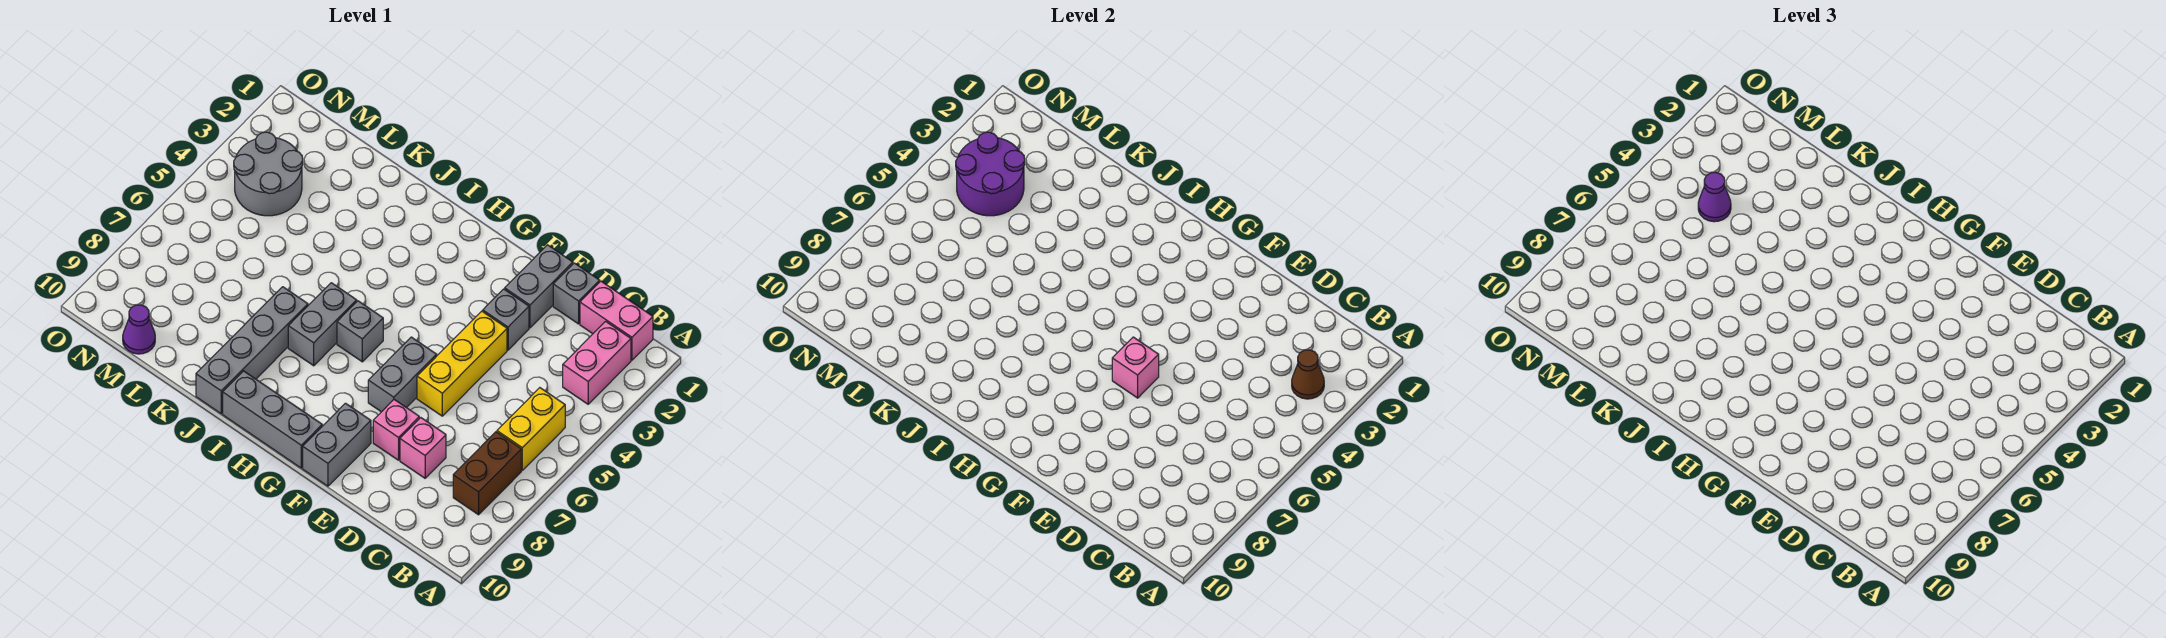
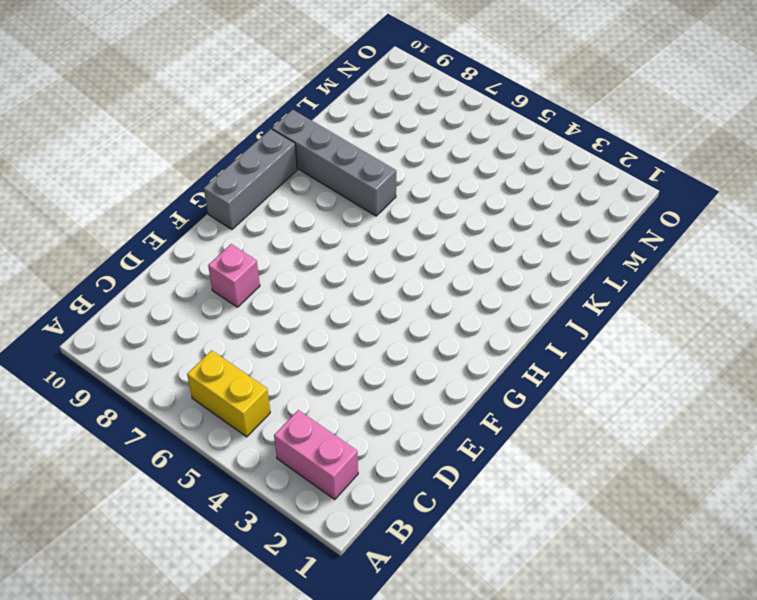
none -> pink brick B1:C1 level 1
none -> brown brick B7:B8 level 1
none -> grey brick D1 level 1

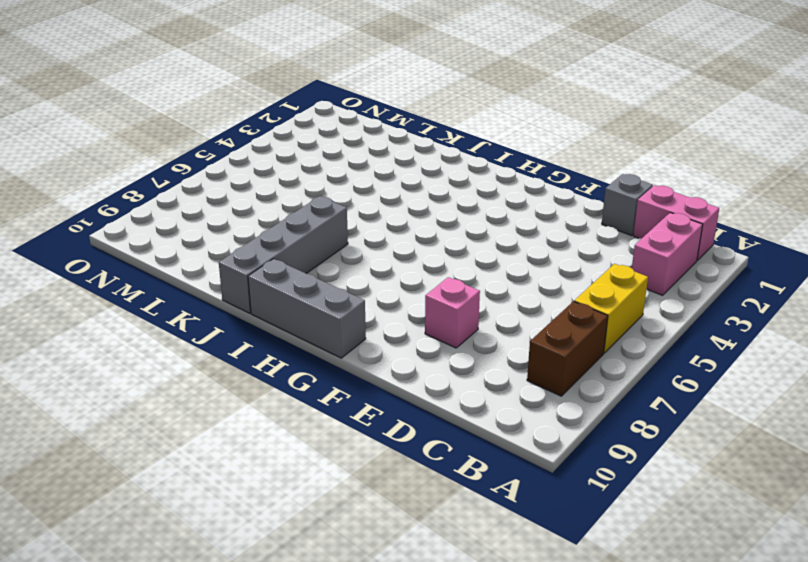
none -> pink brick D8 level 1
none -> grey brick E1:E2 level 1
none -> grey brick E3 level 1

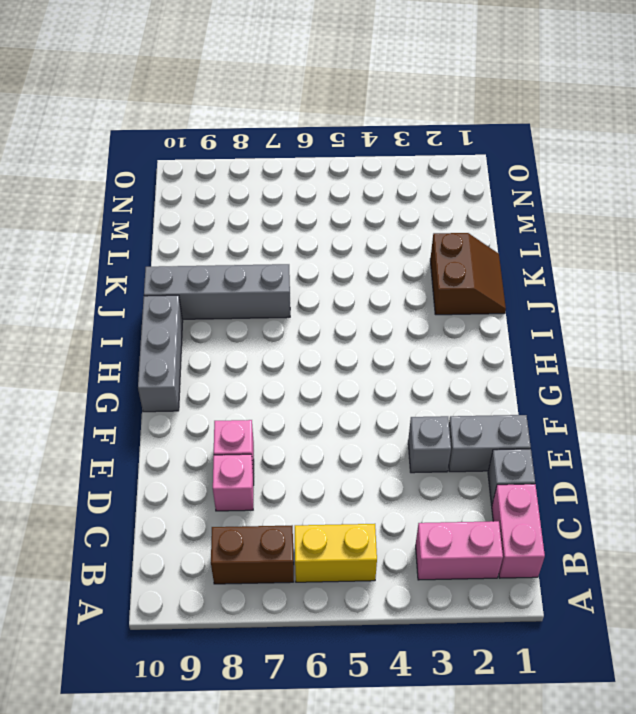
brown slope J1:K2 level 1 top 2 -> none
none -> yellow brick E4:E6 level 1
none -> grey brick F6:F7 level 1
none -> grey brick F9:F10 level 1

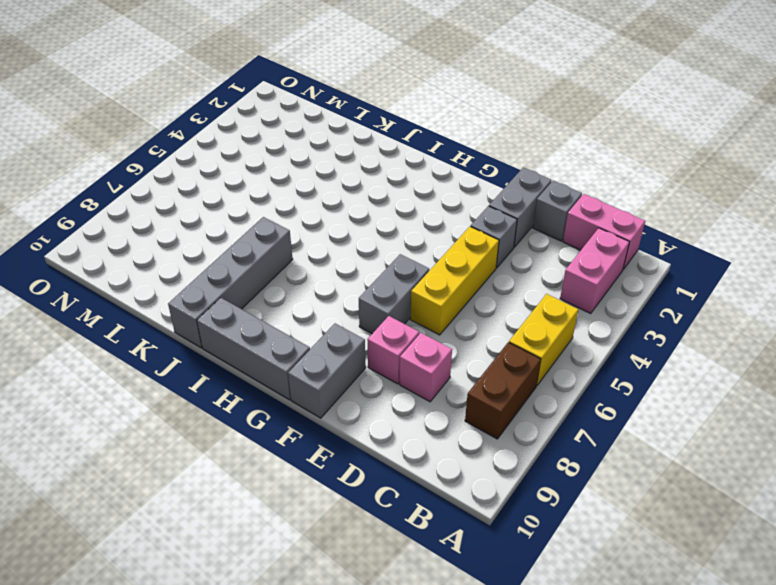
none -> grey brick H6 level 1
none -> grey brick I6:I7 level 1
none -> grey round brick M3:N4 level 1

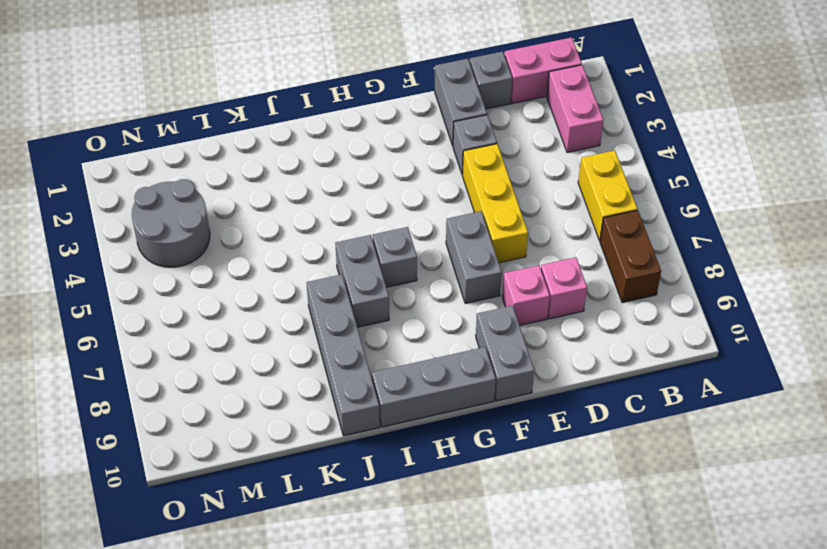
none -> purple cone M10 level 1
none -> brown cone B3 level 2
none -> pink brick F6 level 2

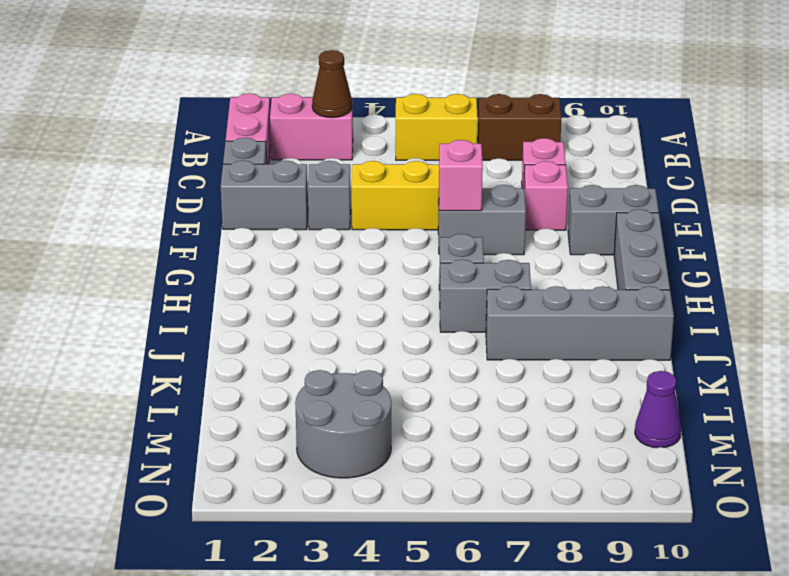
none -> purple round brick M3:N4 level 2
none -> purple cone M4 level 3

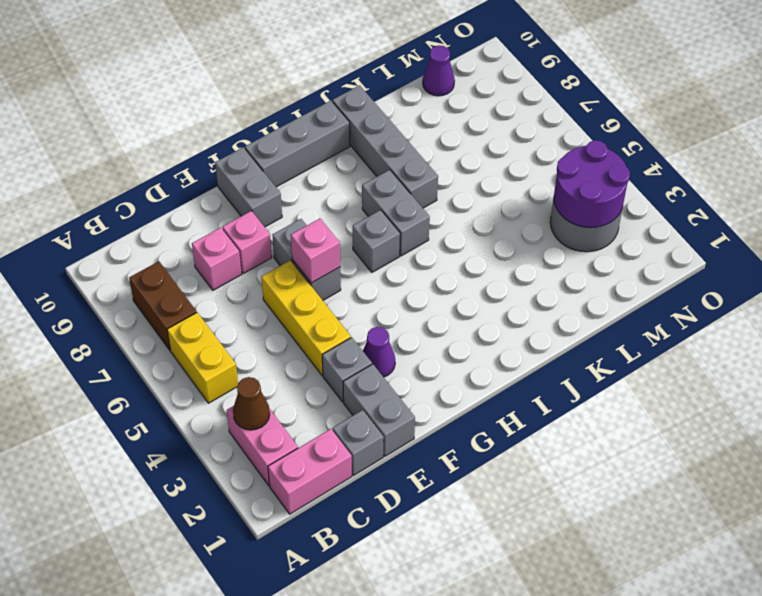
purple cone F3 level 1 -> purple cone M4 level 3

